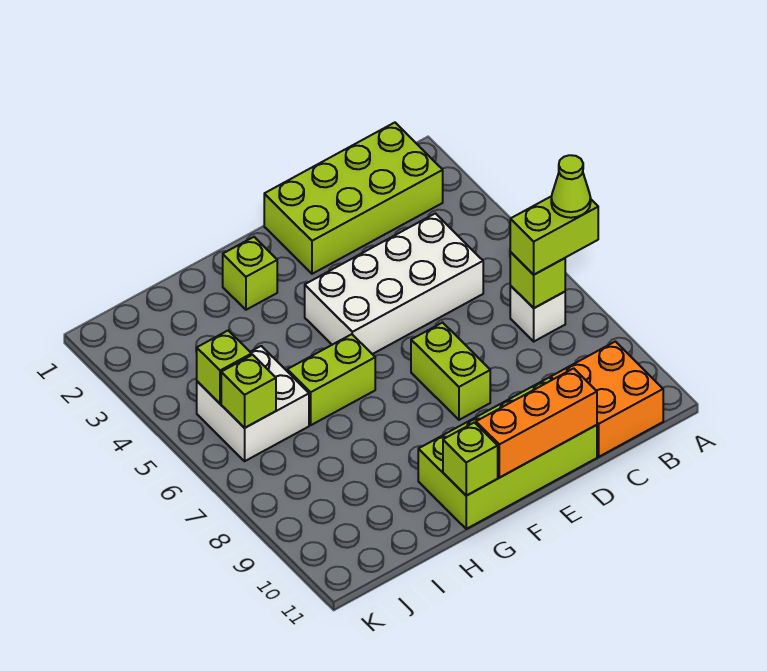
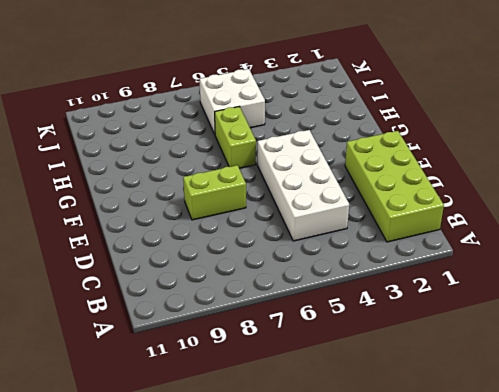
none -> white brick B7 level 1
none -> orange brick B10:C11 level 1
none -> lime brick D10:G11 level 1

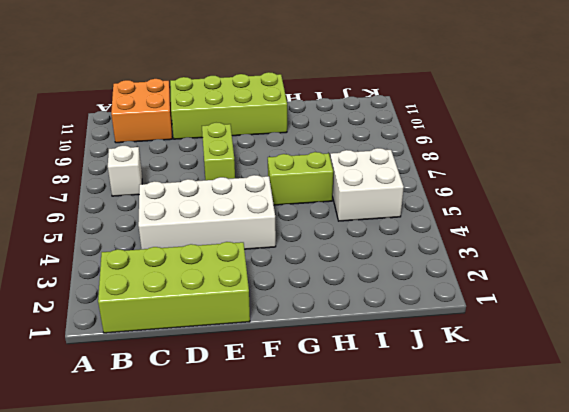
none -> lime brick G2 level 1
none -> lime brick B7 level 2
none -> orange brick D11:F11 level 2

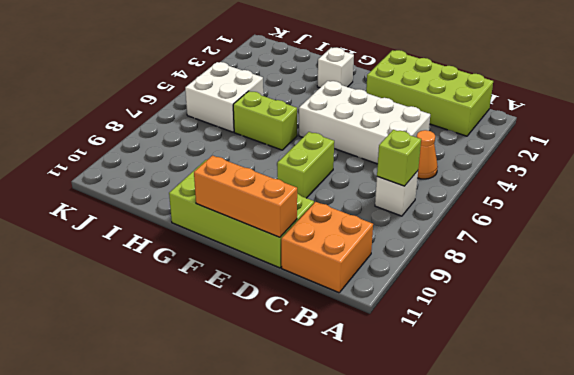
orange cone B5 level 1 -> none
white brick G2 level 1 -> lime brick G2 level 1
none -> lime brick G11 level 2
none -> lime brick J5 level 2
none -> lime brick J6 level 2

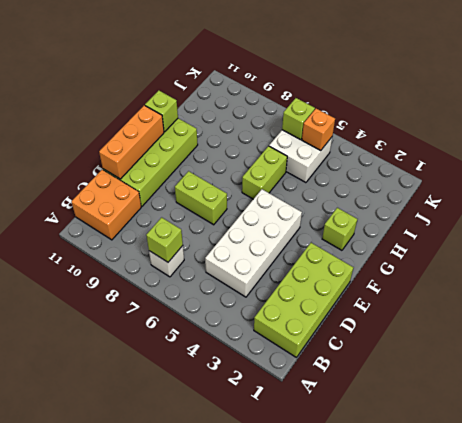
orange brick J5 level 2 -> lime brick J5 level 2
none -> lime brick A7:B7 level 3
none -> lime cone A7 level 4

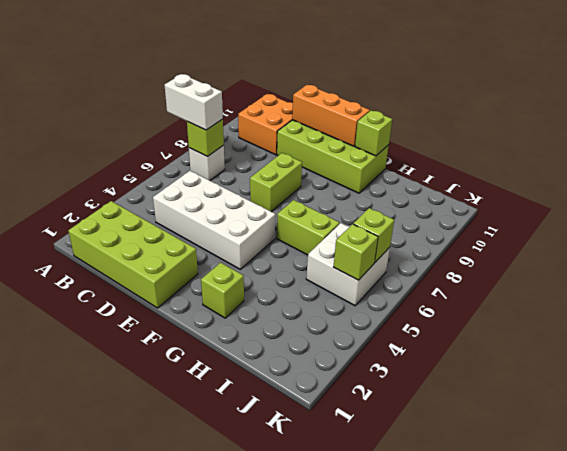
white brick A7:B7 level 3 -> lime brick A7:B7 level 3
none -> lime cone A7 level 4

